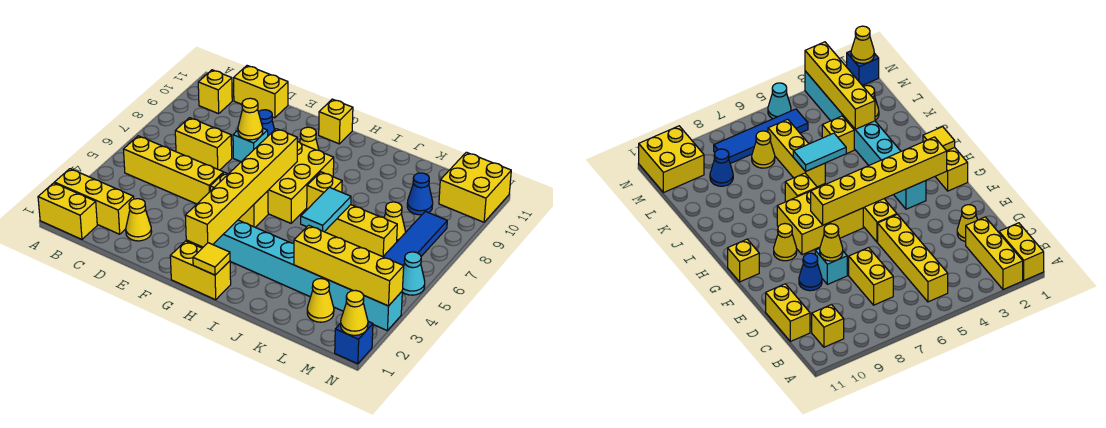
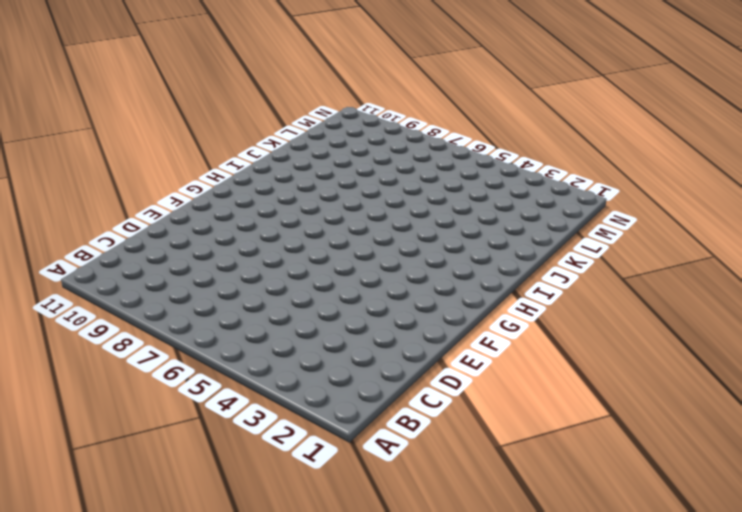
none -> yellow brick A1:B1 level 1
none -> yellow brick A2:C2 level 1
none -> yellow brick B5:E5 level 1
none -> yellow brick B10 level 1

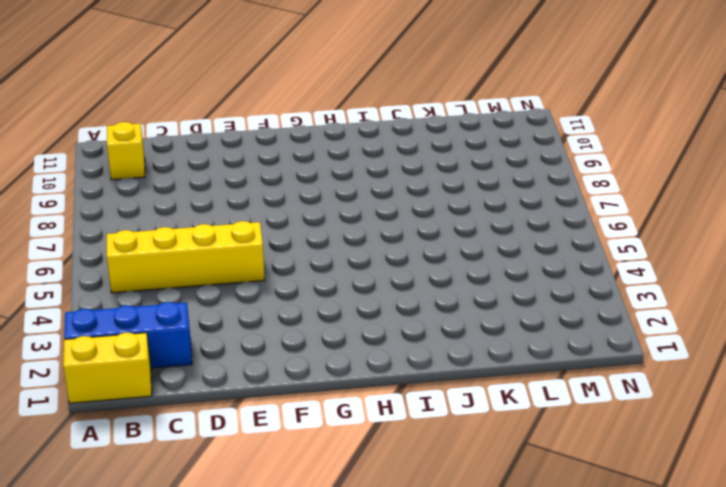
blue brick A2:C2 level 1 -> yellow brick A2:C2 level 1
none -> yellow brick C7:D7 level 1
none -> yellow brick C11:D11 level 1
none -> yellow cone D2 level 1
none -> cyan brick E8 level 1

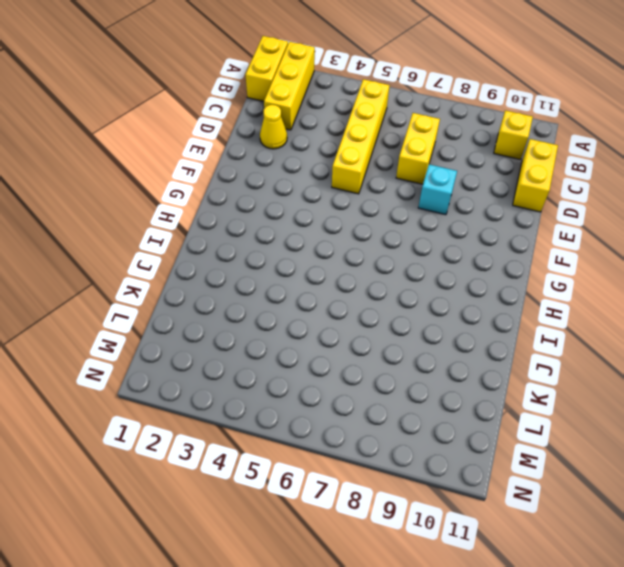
none -> blue cone E9 level 1
none -> yellow brick F5:G5 level 1
none -> yellow brick G1:H1 level 1
none -> cyan brick G3:N3 level 1

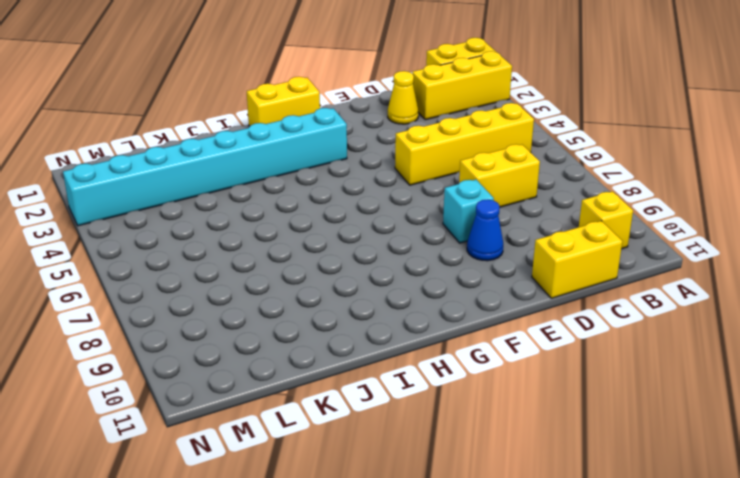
none -> yellow brick F5:G5 level 1
none -> yellow brick G6:H8 level 1
none -> yellow cone G9 level 1
none -> yellow brick G11 level 1

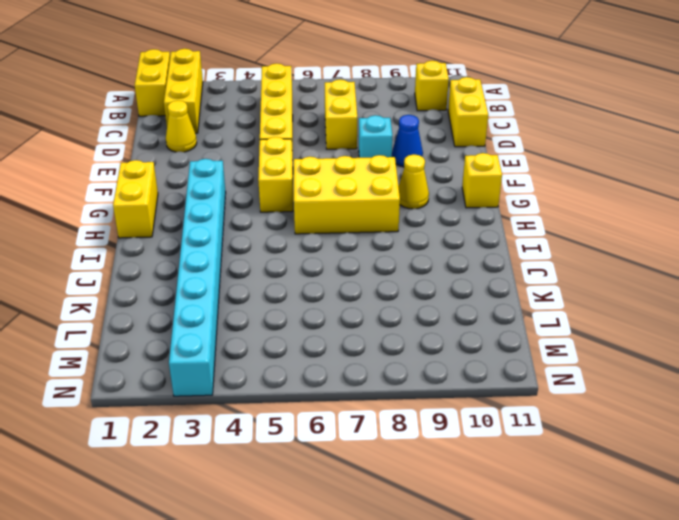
none -> yellow brick I7 level 1
none -> yellow brick J6:L6 level 1
none -> yellow brick K4 level 1
none -> yellow cone L2 level 1

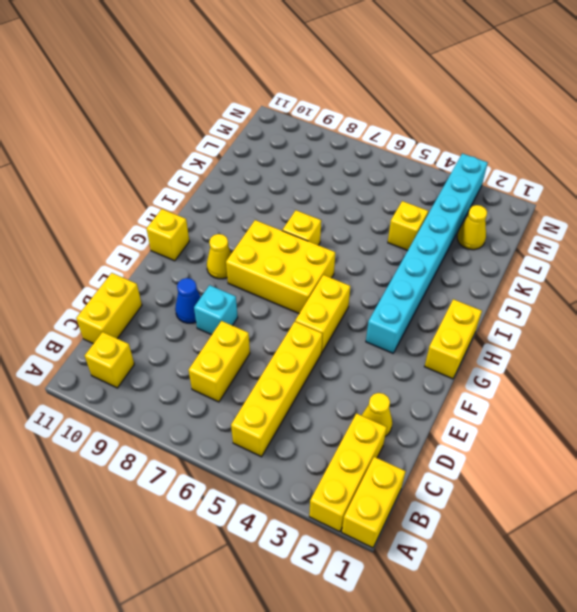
none -> yellow brick J6:L6 level 1
none -> yellow cone L7 level 1
none -> blue cone L9 level 1
none -> blue tile M5:M8 level 1

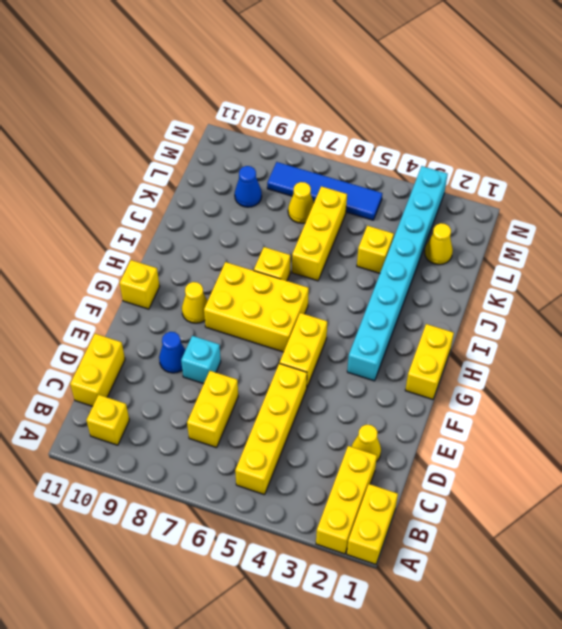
none -> yellow brick M10:N11 level 1
none -> blue brick N1 level 1
none -> cyan cone N5 level 1
none -> yellow cone E8 level 2

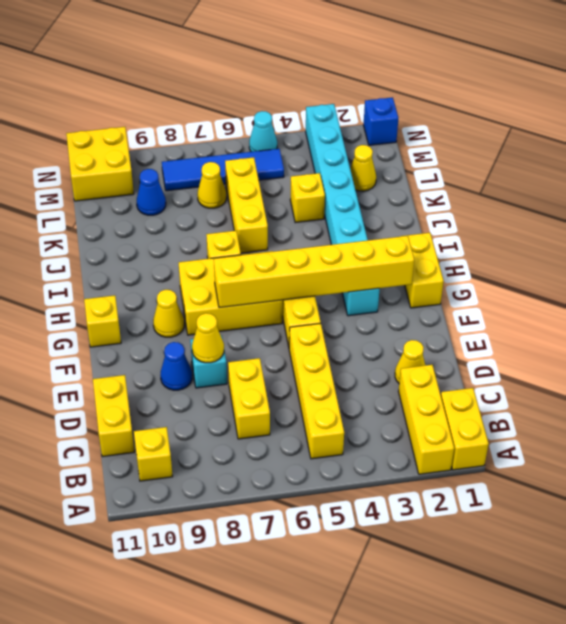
none -> yellow tile H1 level 2
none -> cyan tile J5:J6 level 2
none -> yellow brick K3:N3 level 2
none -> yellow cone N1 level 2

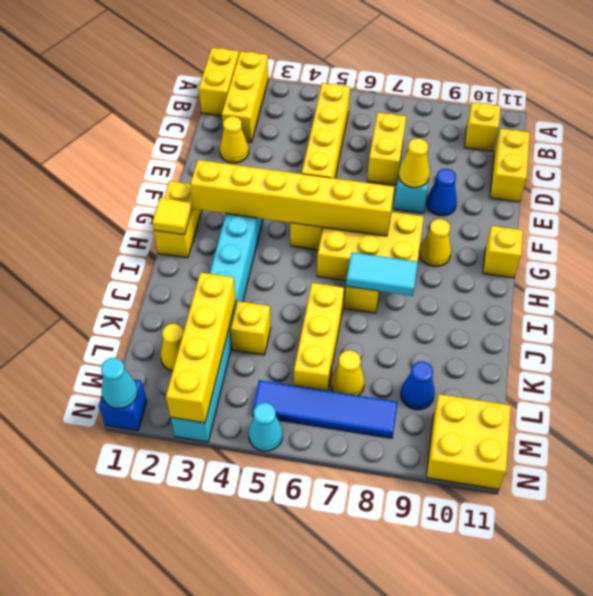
cyan tile I7:I8 level 2 -> cyan tile J5:J6 level 2
cyan cone N1 level 2 -> yellow cone N1 level 2

